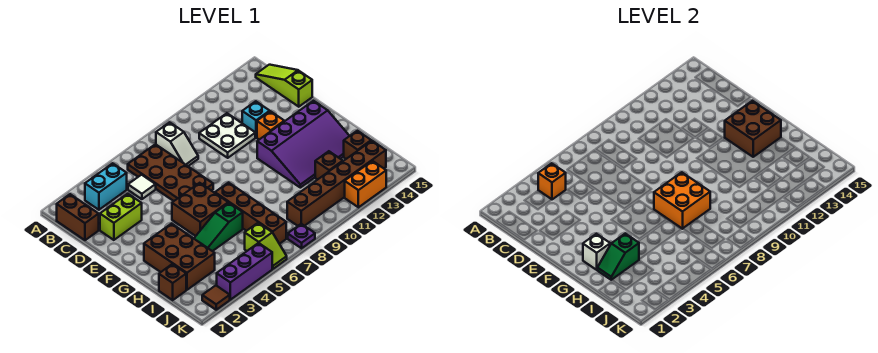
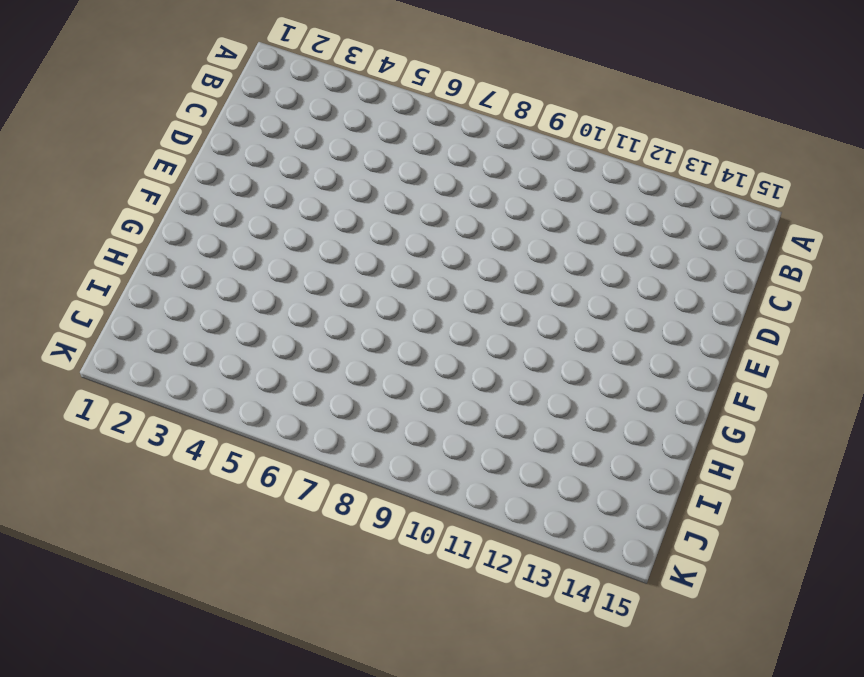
none -> brown brick B1:C1 level 1
none -> cyan brick B3:B4 level 1
none -> brown plate B6:E7 level 1

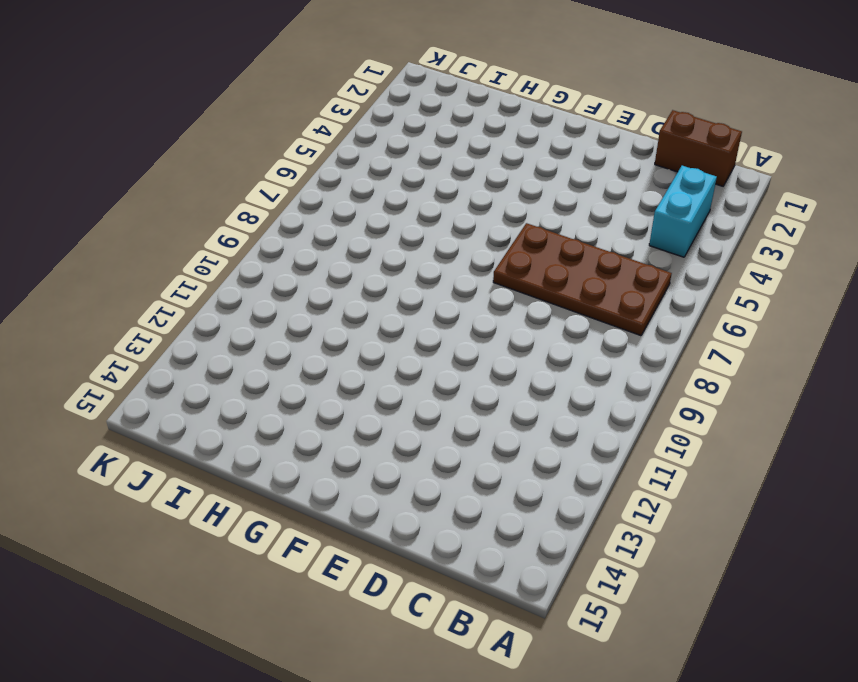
none -> white slope B8:C8 level 1 top B
none -> lime slope B15:D15 level 1 top D
none -> white tile C5 level 1

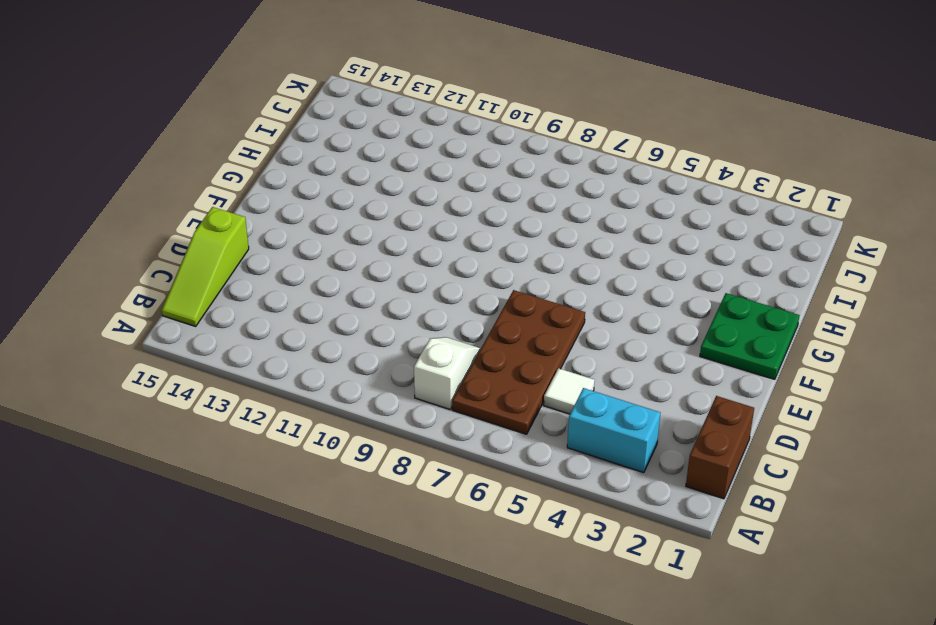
green plate F1:G2 level 1 -> brown brick G2:I3 level 1
none -> white plate C10:D11 level 1
none -> lime brick D2:D3 level 1
none -> cyan brick D12 level 1

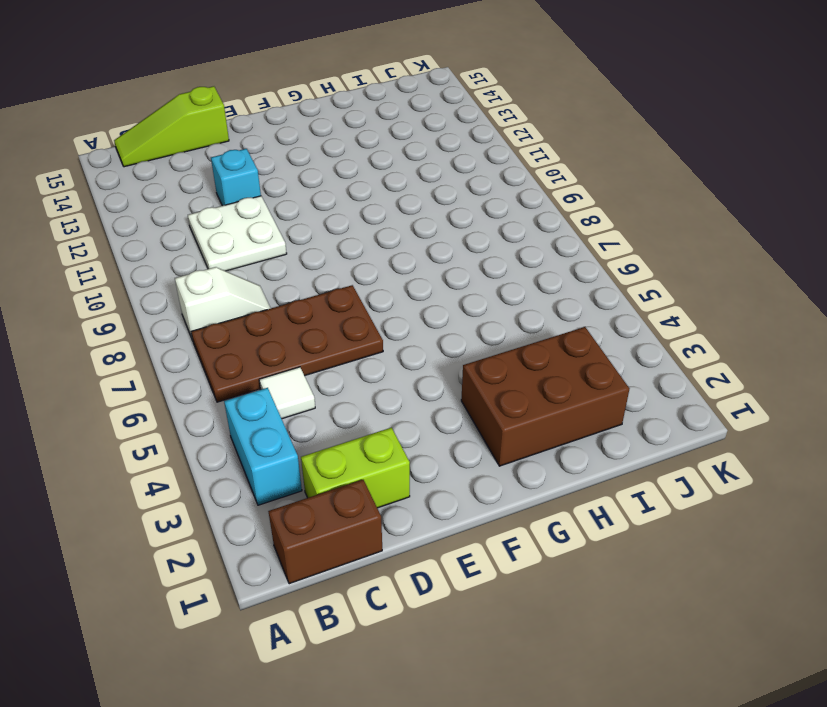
lime brick C2:D2 level 1 -> lime brick D2:D3 level 1
none -> orange brick E12 level 1
none -> brown brick F5:G6 level 1
none -> purple slope F11:H14 level 1 top F

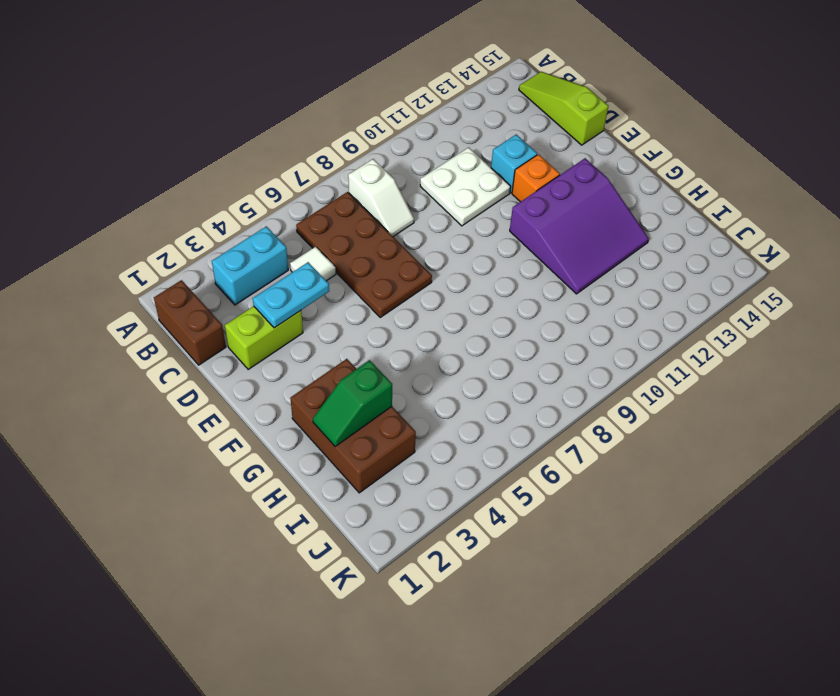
cyan plate D3:D4 level 2 -> none
purple slope F11:H13 level 1 top F -> purple slope F11:H14 level 1 top F
none -> brown brick F5:G6 level 1
none -> brown brick G7:J7 level 1
none -> green slope H4:H6 level 1 top 6

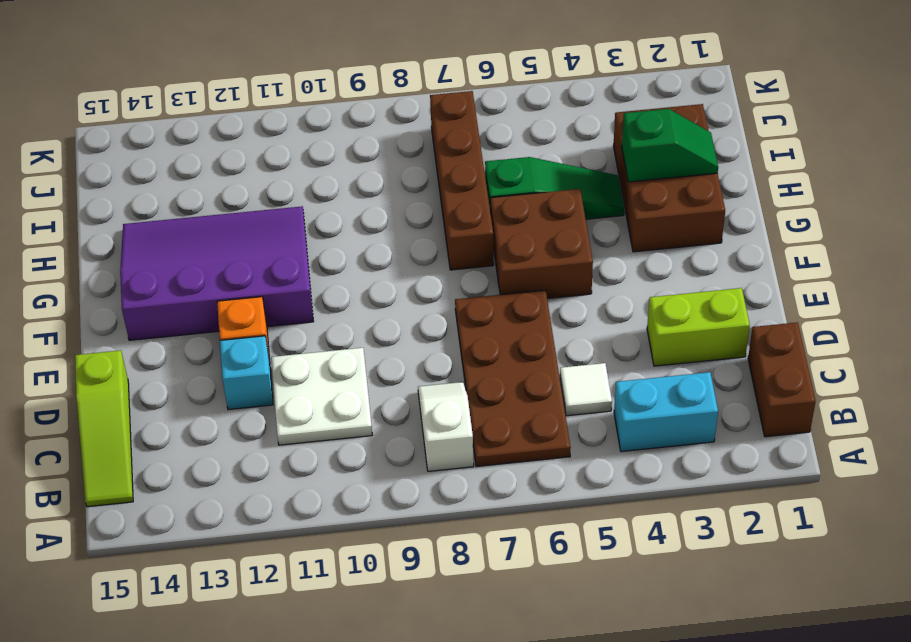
none -> brown brick I1 level 1
none -> brown brick I12 level 1
none -> brown brick I14 level 1

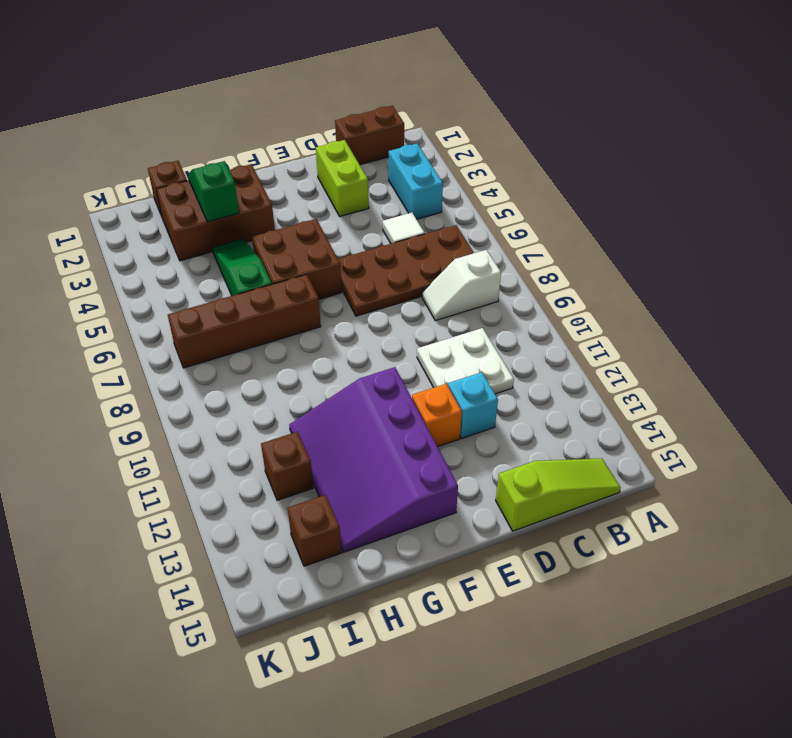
none -> lime slope J6:K6 level 1 top J
none -> brown brick J9:J14 level 1
none -> brown tile K2 level 1

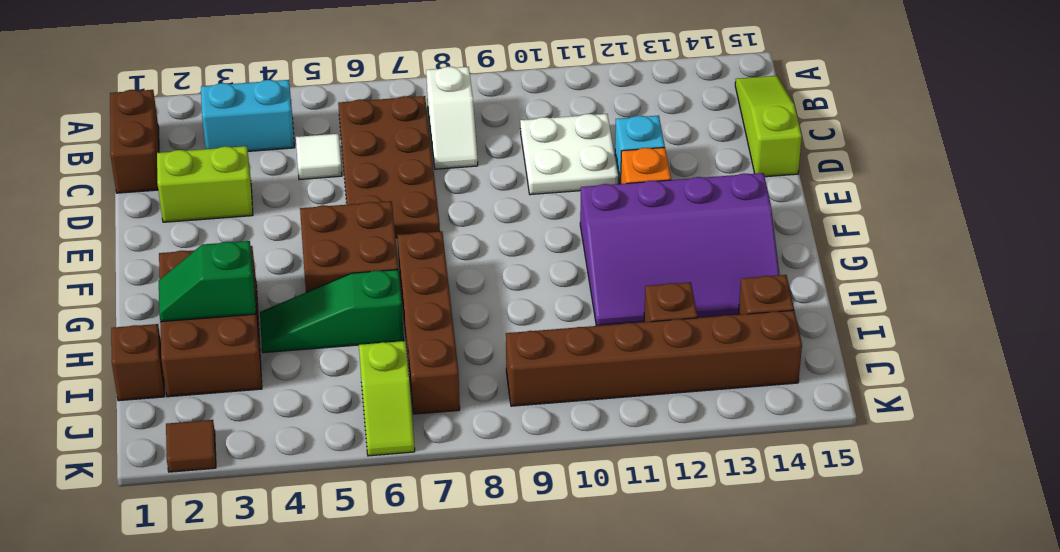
none -> purple brick K3:K5 level 1
none -> purple plate K8 level 1
none -> orange brick K12:K13 level 1

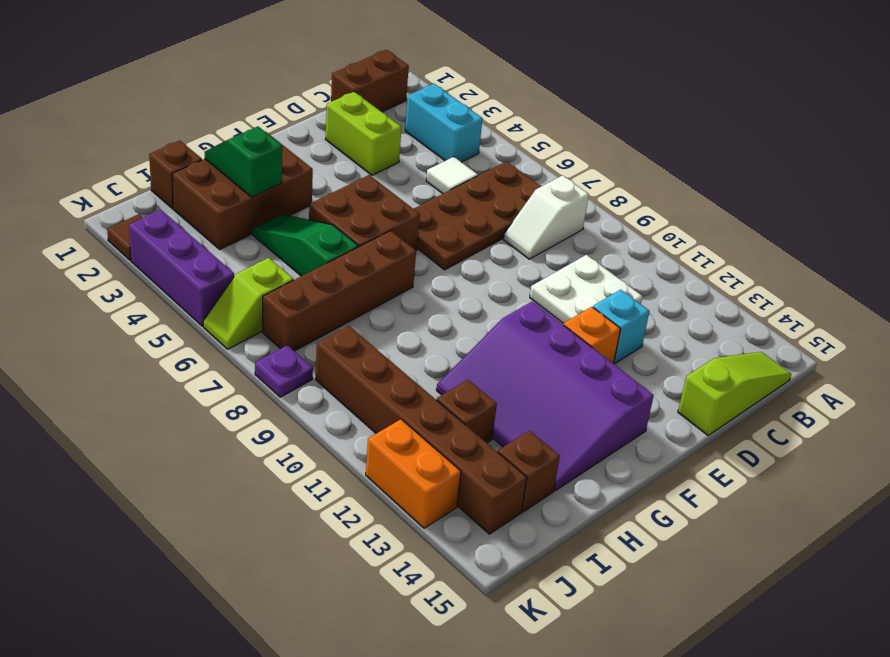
none -> orange brick B4 level 2
none -> brown brick F13:G14 level 2
none -> white brick G2 level 2

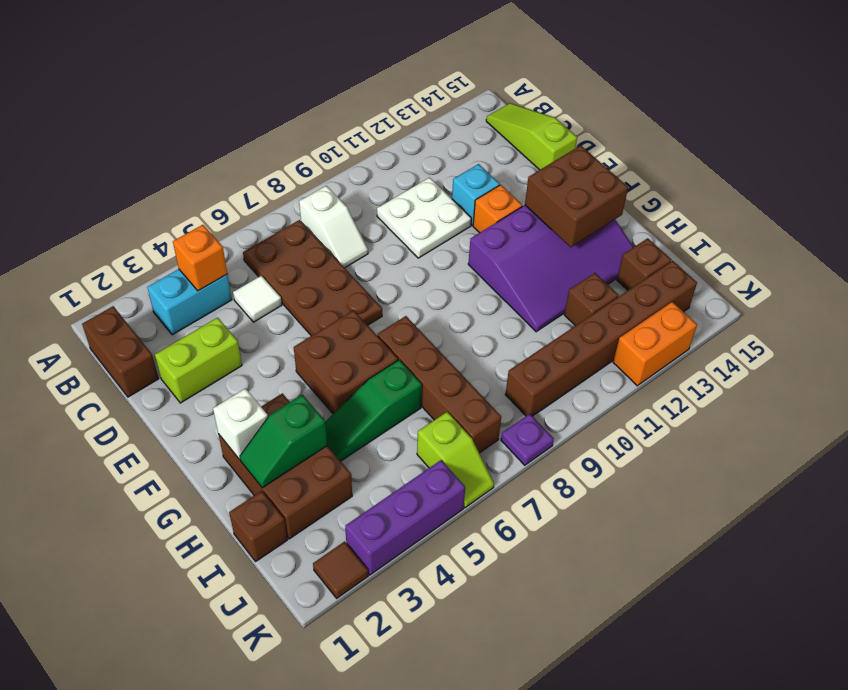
none -> orange brick G7:H8 level 2

